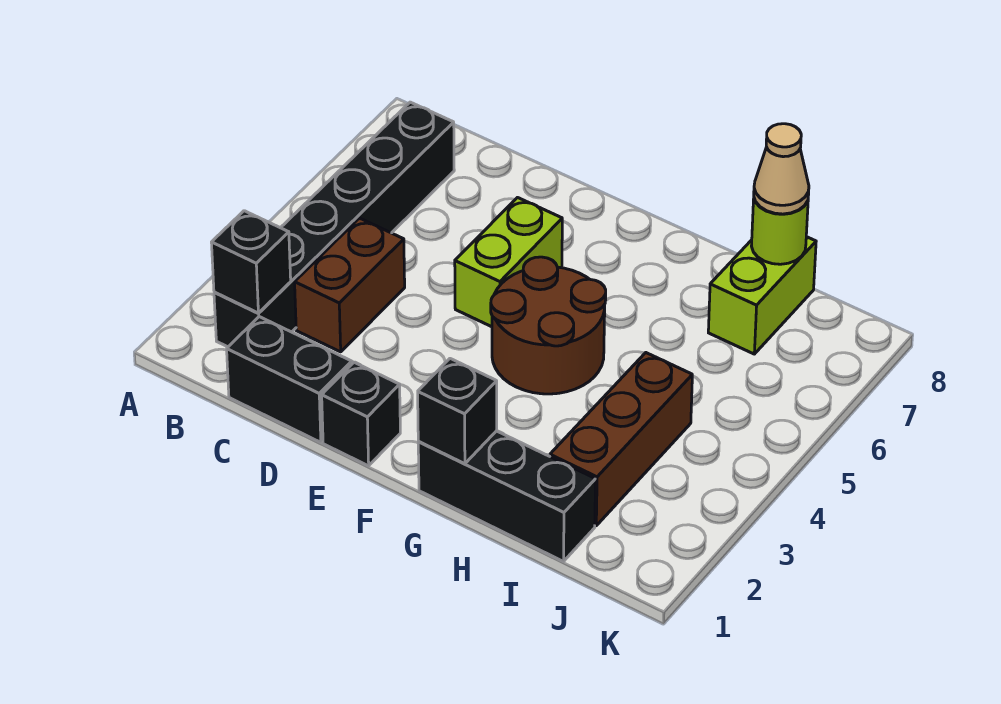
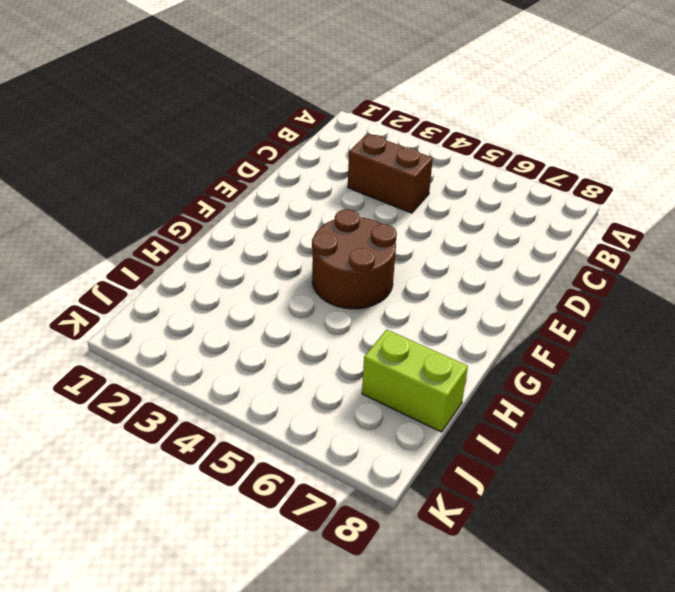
none -> black brick B2:B7 level 1
none -> black brick C1:D1 level 1
none -> black brick E1 level 1

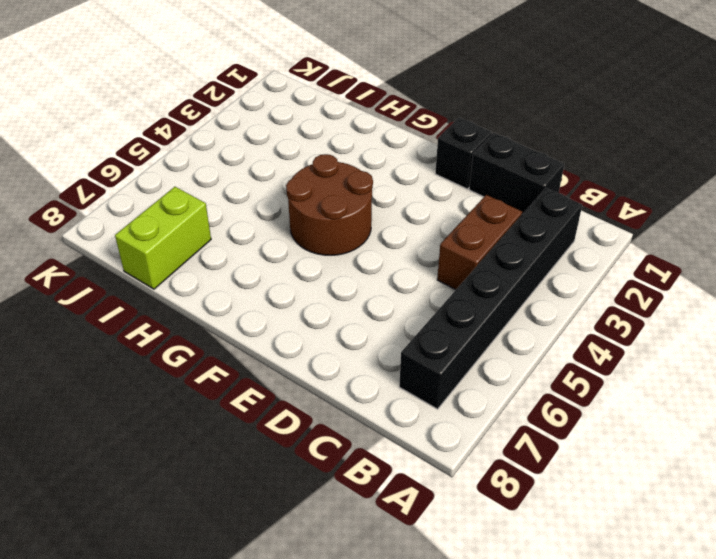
none -> lime brick E5:E6 level 1
none -> black brick G1:I1 level 1
none -> brown brick I2:I4 level 1

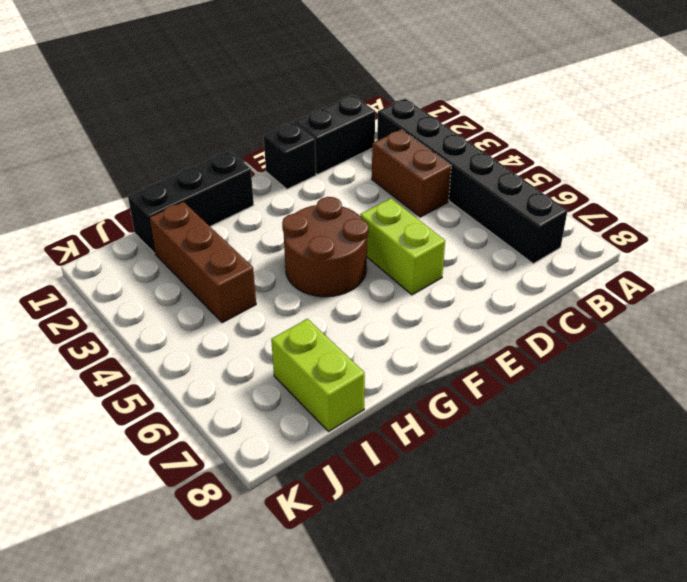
none -> black brick B2 level 2
none -> black brick G1 level 2
none -> lime round brick I8 level 2

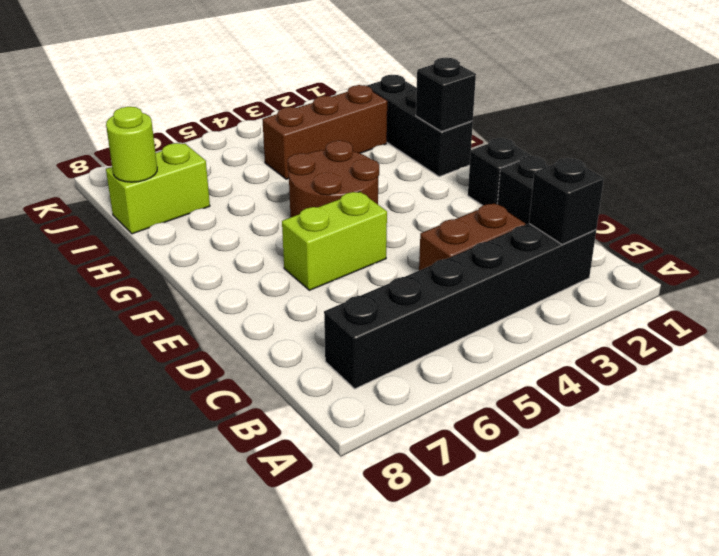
none -> tan cone I8 level 3

